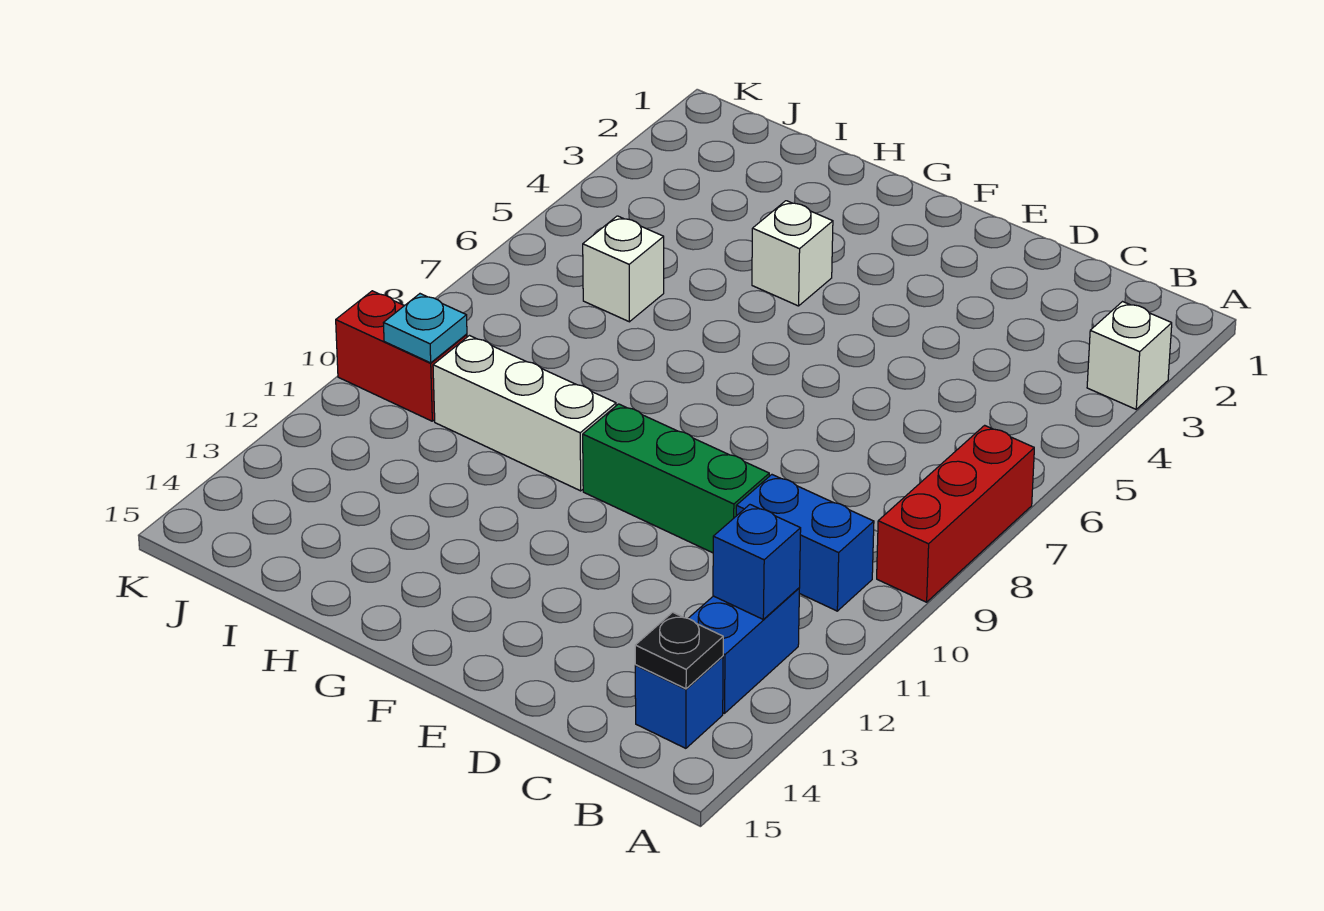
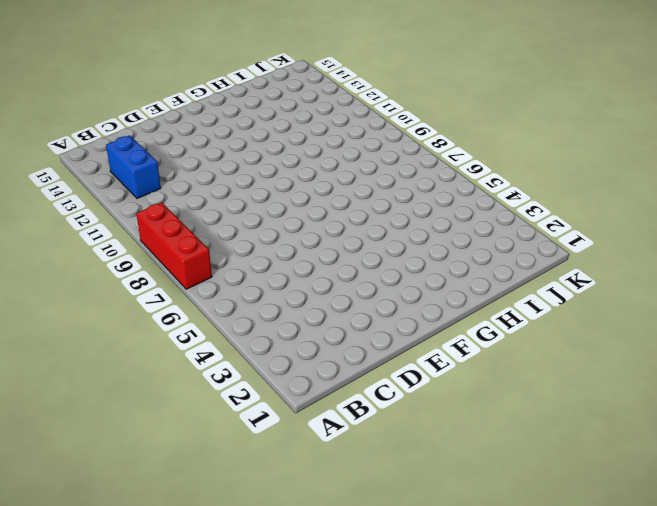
none -> white brick A3 level 1
none -> blue brick B10:C10 level 1
none -> blue brick B14 level 1

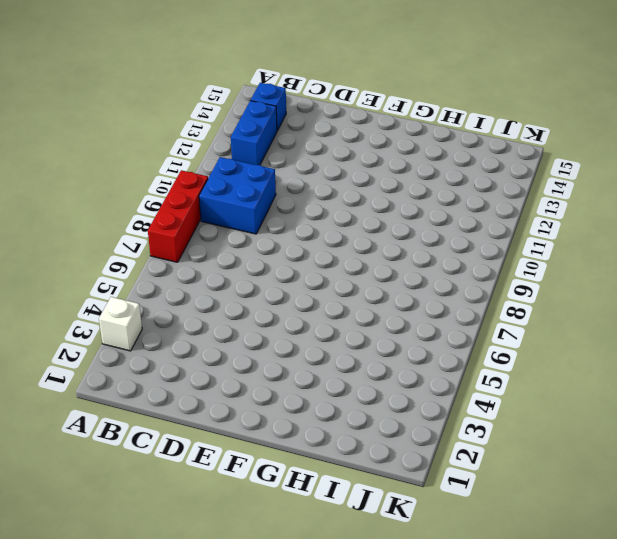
blue brick B9:C10 level 1 -> blue brick B10:C10 level 1
none -> green brick D10:F10 level 1
none -> white brick G4 level 1
none -> white brick G10:I10 level 1

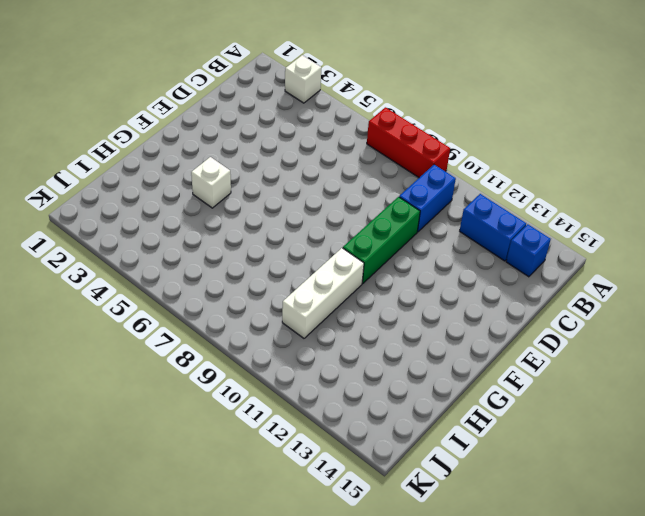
none -> white brick I6 level 1
none -> red brick J10:K10 level 1
none -> blue brick B12 level 2

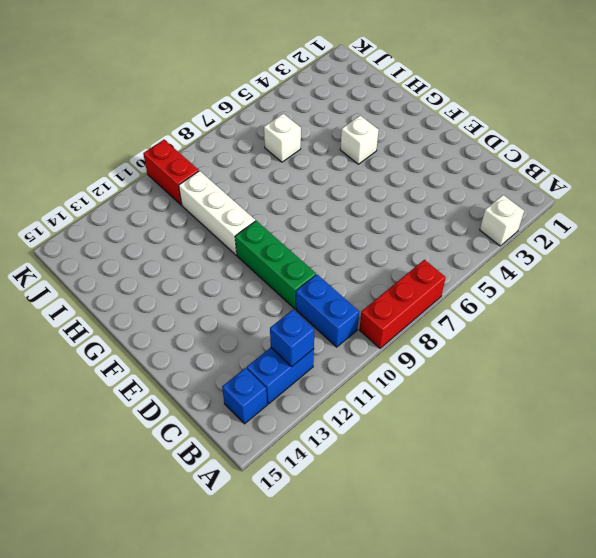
none -> black plate B14 level 2
none -> cyan plate J10 level 2

